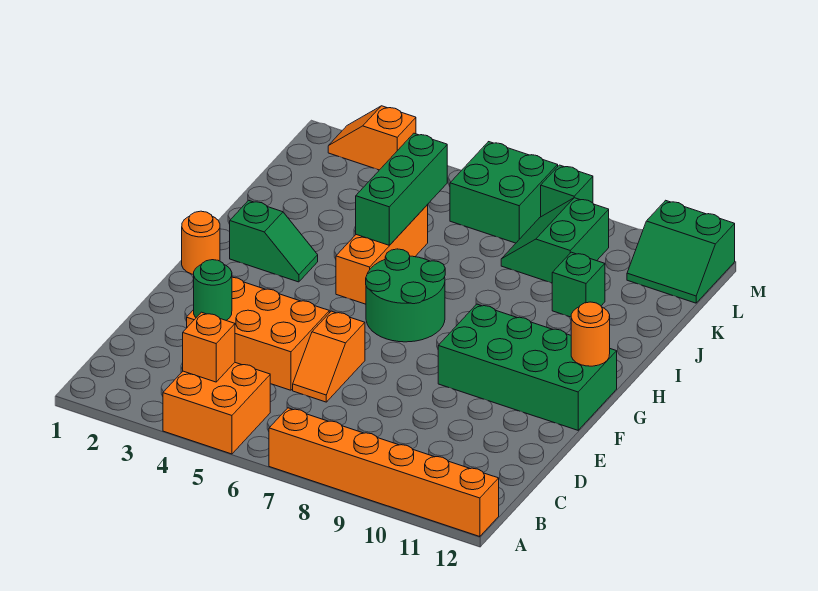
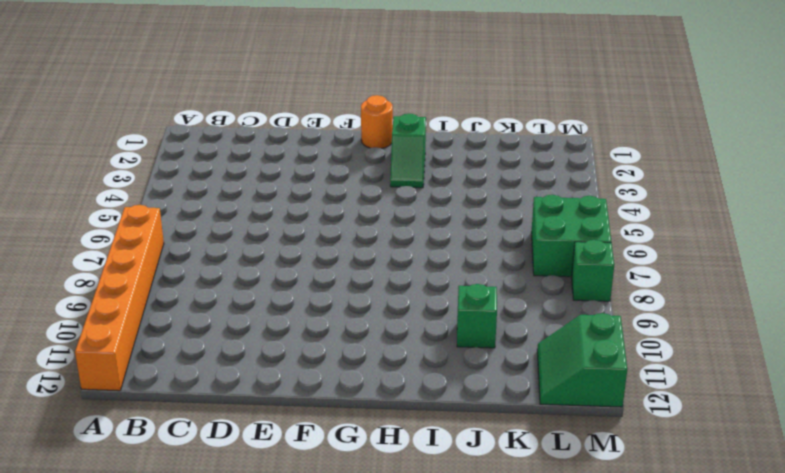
none -> orange brick A4:B5 level 1
none -> orange brick D3:E5 level 1
none -> orange slope D6:E6 level 1 top E

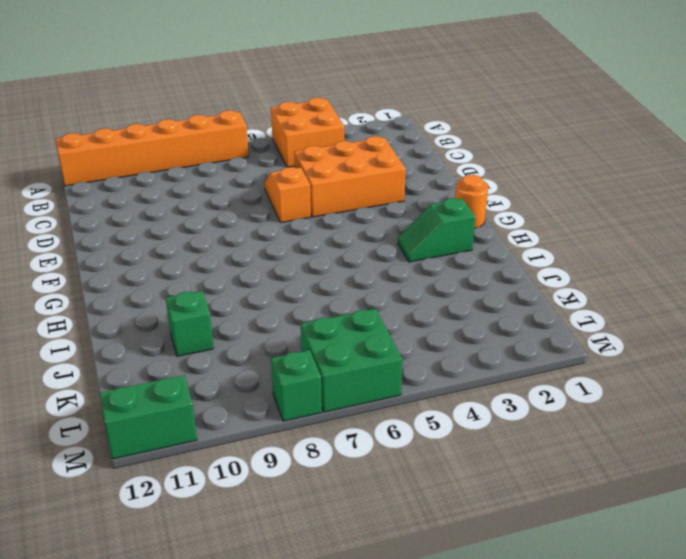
none -> green brick F9:G12 level 1
none -> green round brick G6:H7 level 1
none -> orange brick H5:J5 level 1

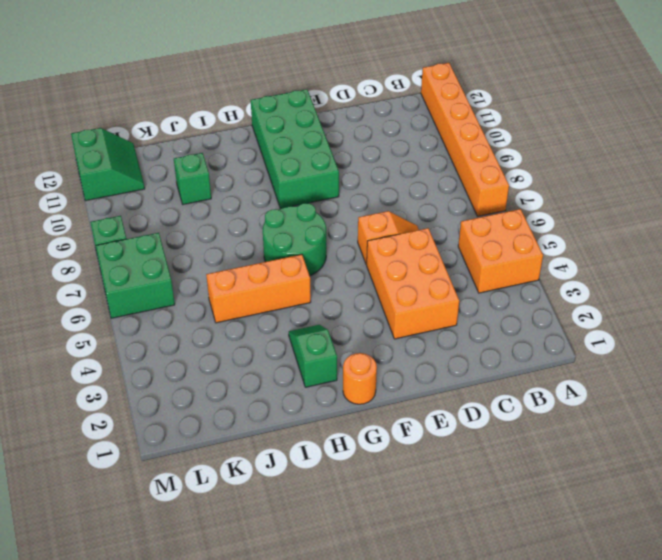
none -> green slope K8:L9 level 1 top 9
none -> orange slope M2:M3 level 1 top 3
none -> orange brick B4 level 2

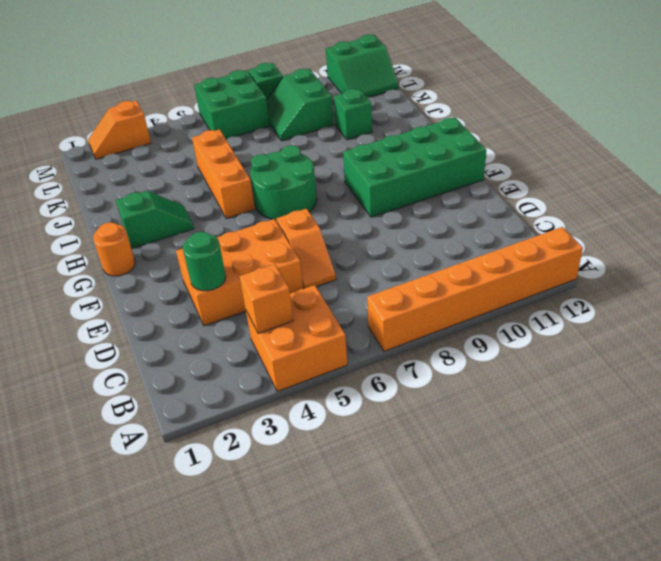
none -> orange round brick G12 level 2
none -> green brick I5:K5 level 2

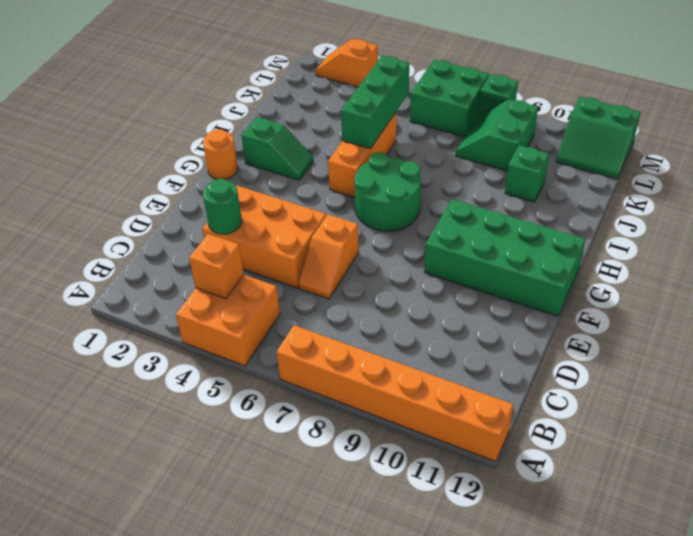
none -> orange round brick G12 level 2

